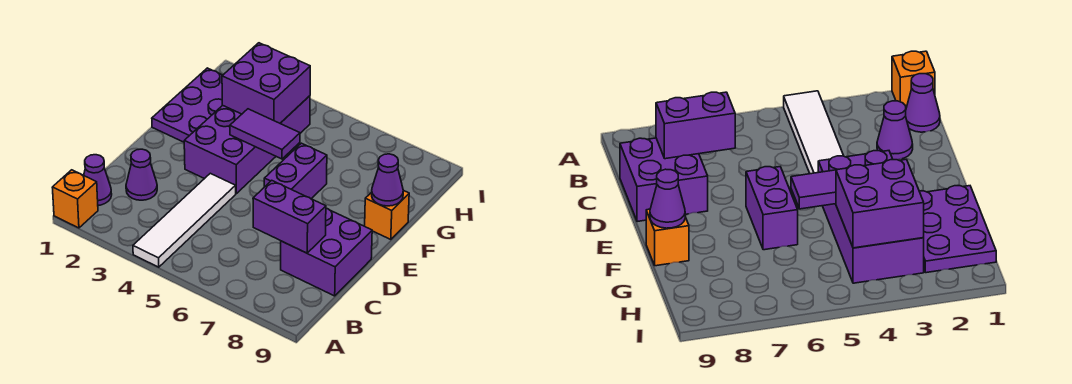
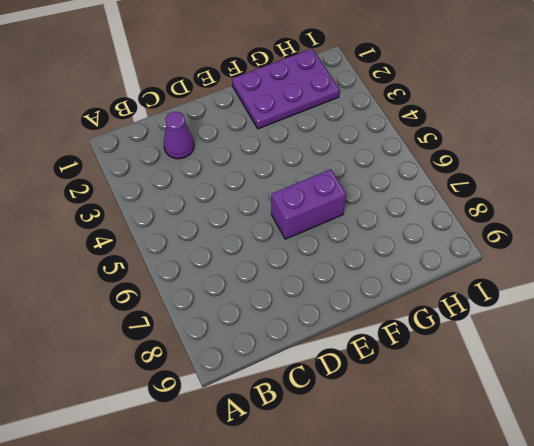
none -> orange brick A1 level 1
none -> white tile A4:D4 level 1
none -> purple cone B1 level 1

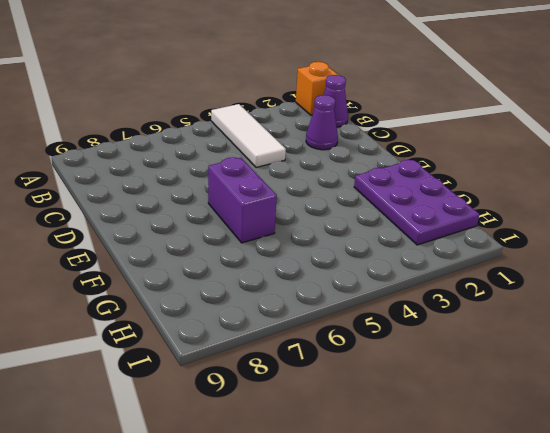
white tile A4:C4 level 1 -> white tile A4:D4 level 1
none -> purple brick C8:D9 level 1
none -> purple brick E3:H4 level 1
none -> orange brick F9 level 1

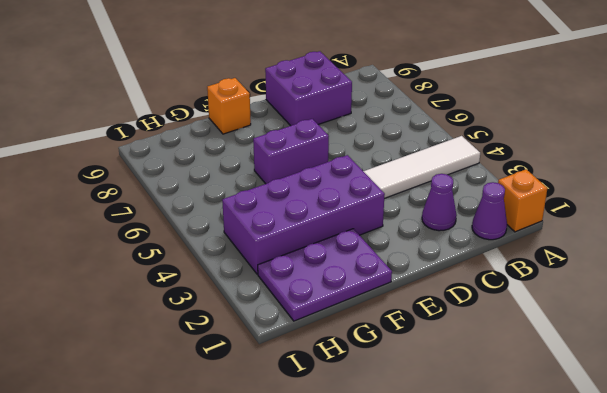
none -> purple brick C7:C8 level 2
none -> purple tile F4:F5 level 2
none -> purple cone F9 level 2

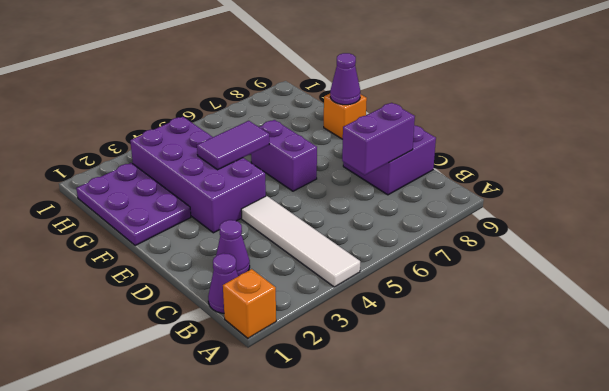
none -> purple brick G3:H4 level 2

